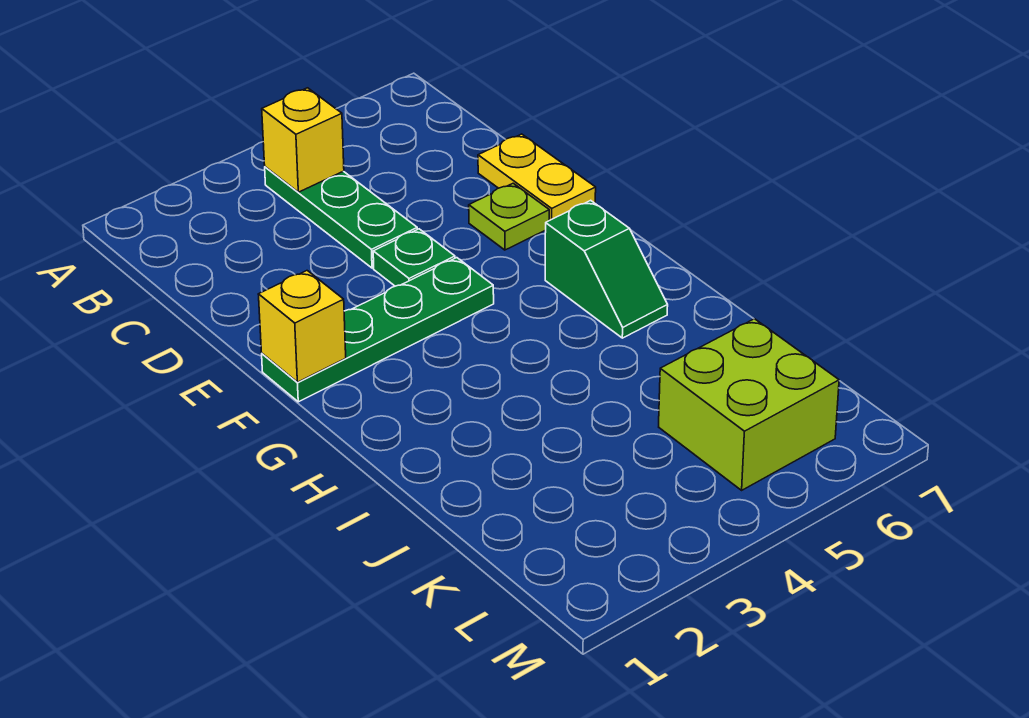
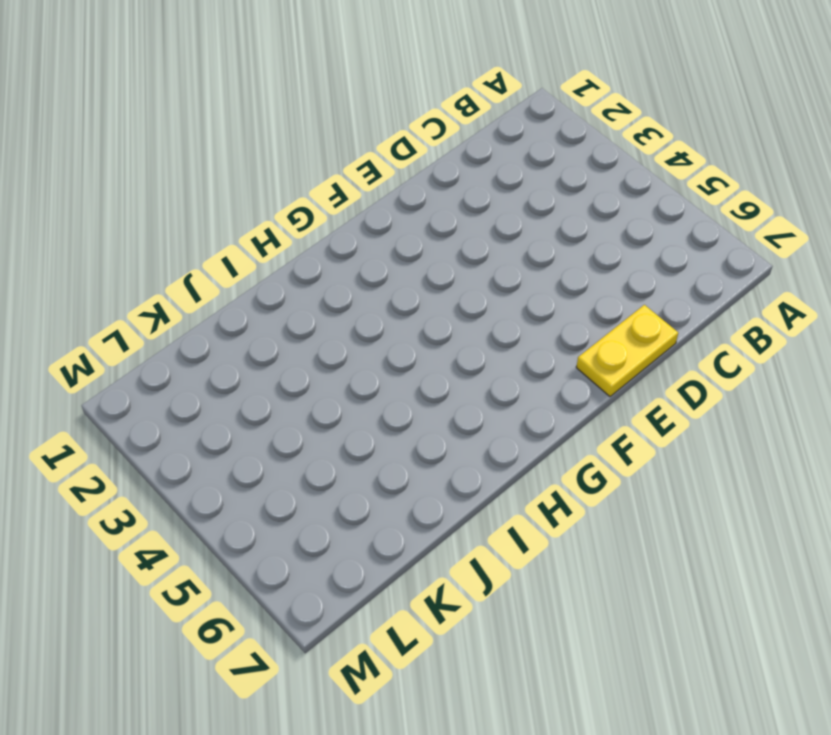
none -> green plate B4:D4 level 1
none -> green plate E4 level 1

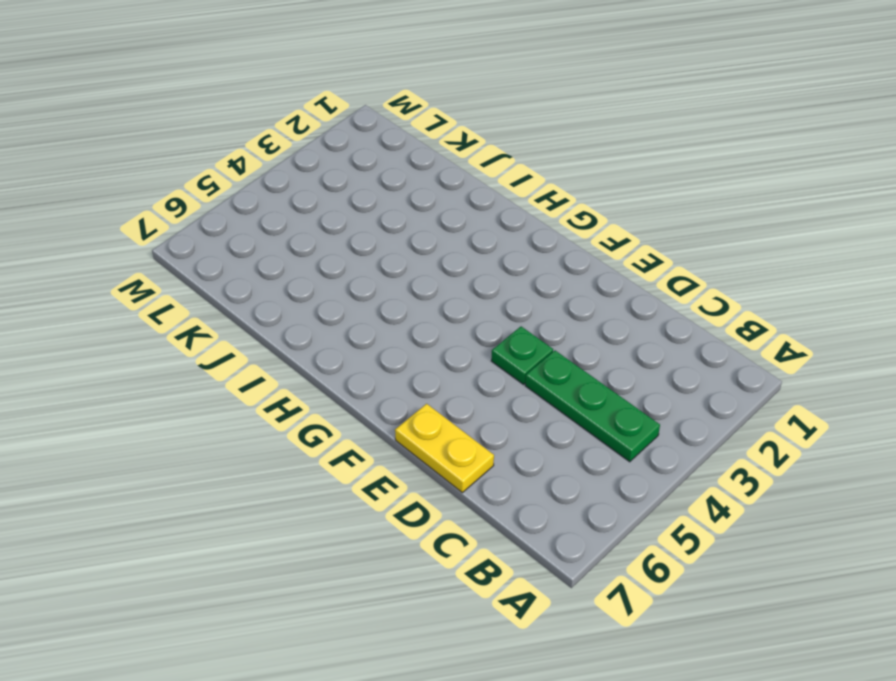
none -> lime plate E6 level 1
none -> green plate F1:F4 level 1

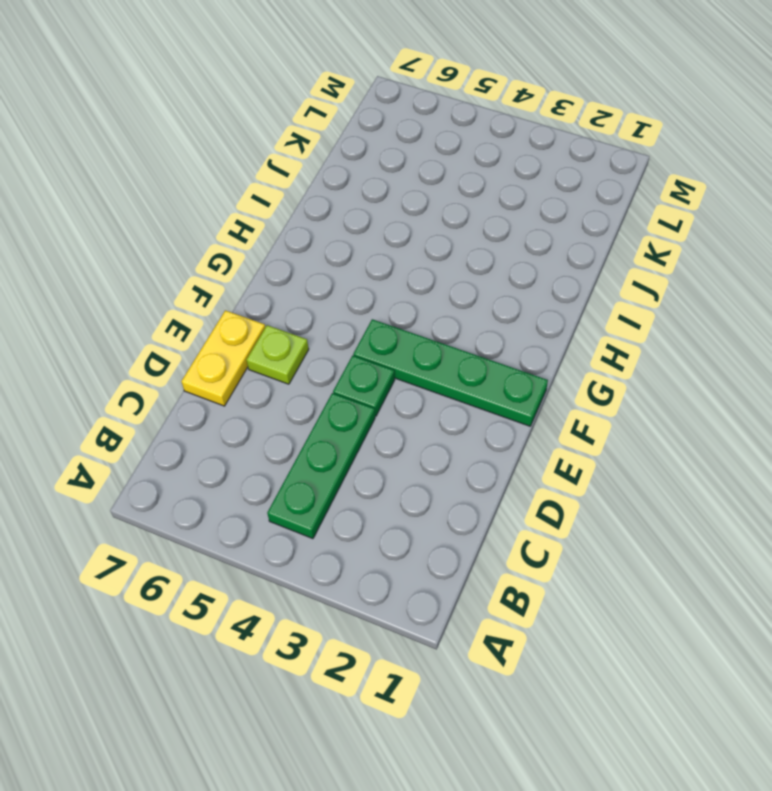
none -> green slope G6:H6 level 1 top G
none -> lime brick K5:L6 level 1

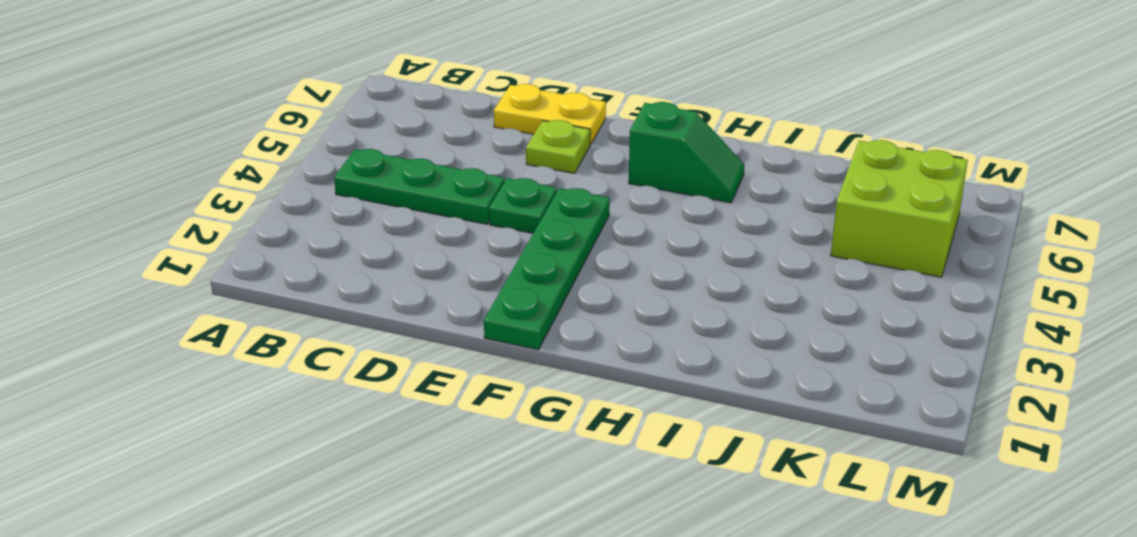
none -> yellow brick B4 level 2
none -> yellow brick F1 level 2

